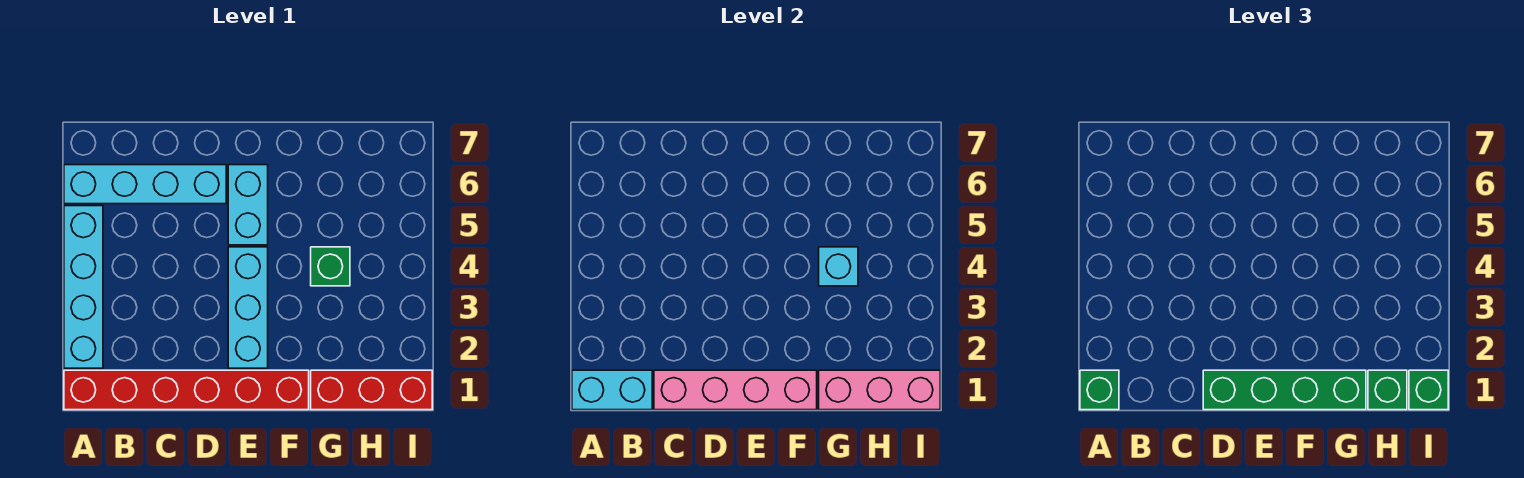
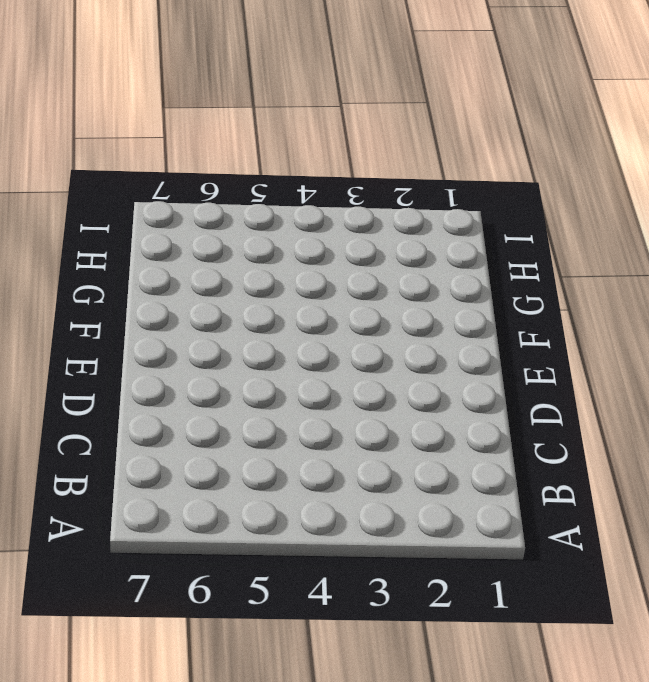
none -> red brick A1:F1 level 1
none -> cyan brick A2:A5 level 1
none -> cyan brick A6:D6 level 1

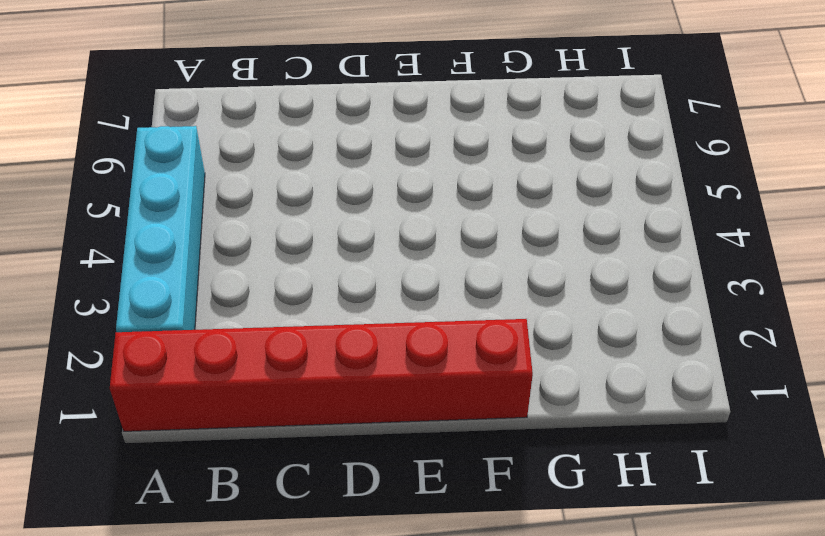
none -> cyan brick A6:D6 level 1
none -> cyan brick E2:E4 level 1
none -> cyan brick E5:E6 level 1

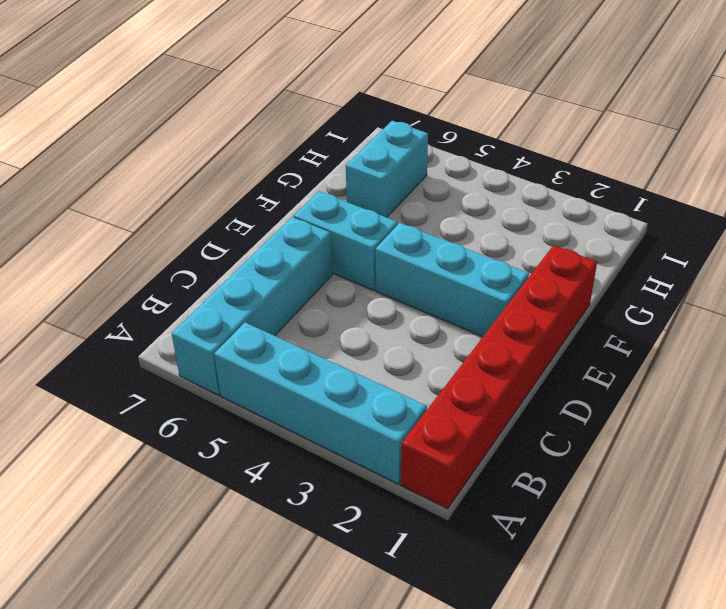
cyan brick G6:H6 level 1 -> cyan brick A1:B1 level 2
none -> red brick G1:I1 level 1
none -> green brick G4 level 1
none -> pink brick C1:F1 level 2

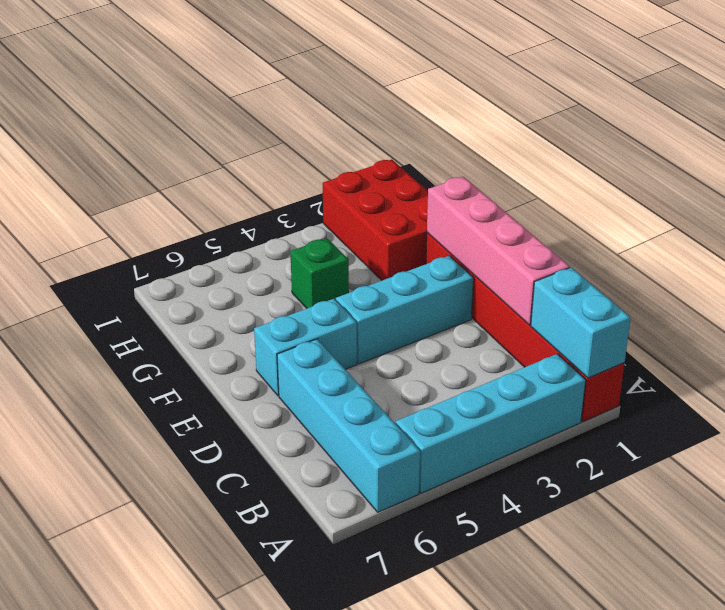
red brick G1:I2 level 1 -> red brick G1:I1 level 1
none -> pink brick G1:I1 level 2
none -> cyan brick G4 level 2
none -> green brick A1 level 3

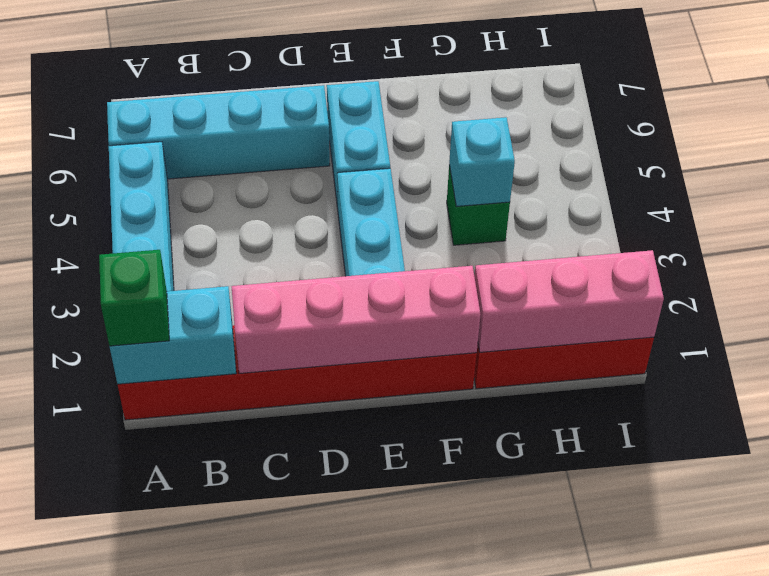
none -> green brick D1:G1 level 3
none -> green brick H1 level 3
none -> green brick I1 level 3

